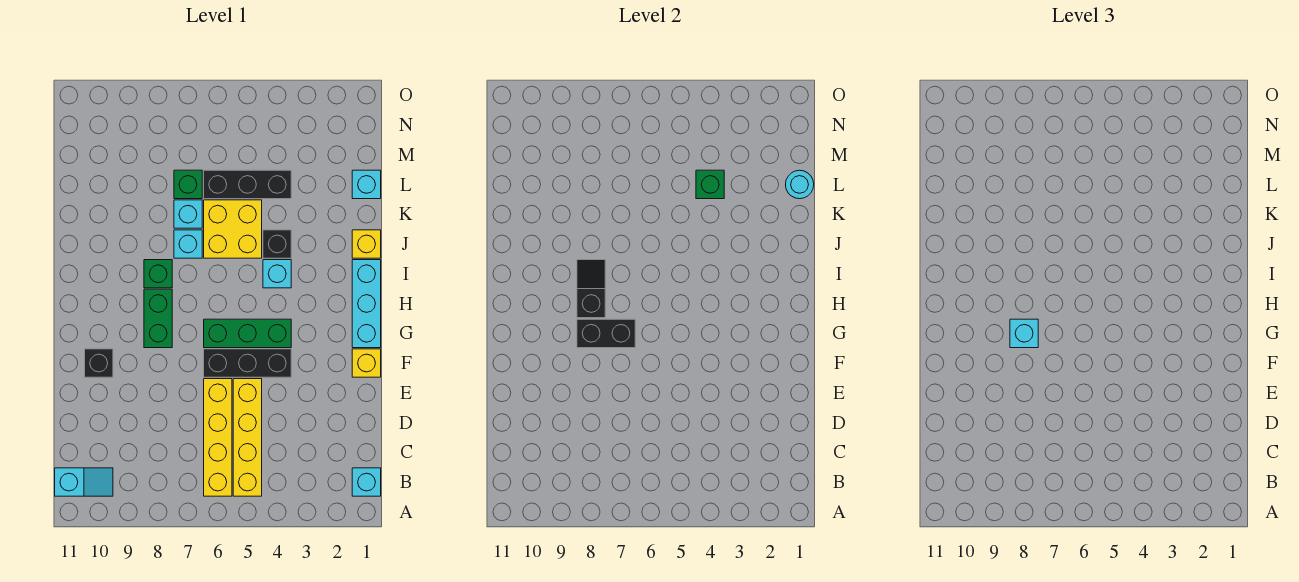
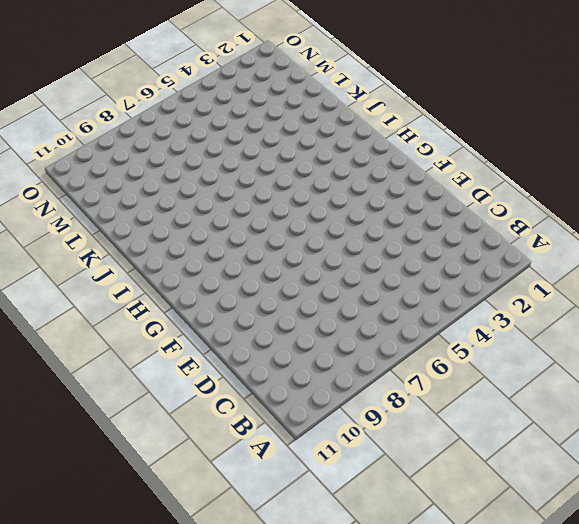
none -> cyan brick B1 level 1
none -> yellow brick B5:E5 level 1
none -> yellow brick B6:E6 level 1

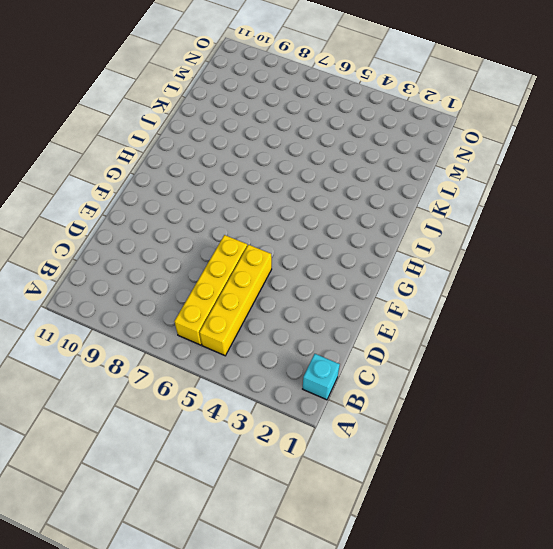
none -> cyan slope B10:B11 level 1 top 11
none -> yellow brick F1 level 1
none -> black brick F4:F6 level 1

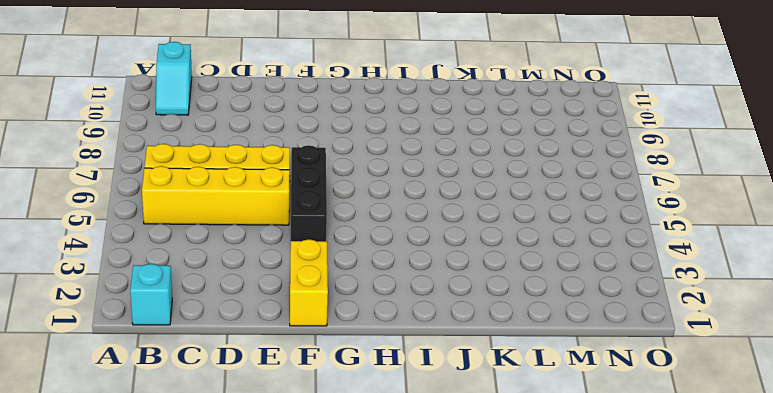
yellow brick F1:F2 level 1 -> yellow brick F1 level 1
none -> black brick F10 level 1
none -> cyan brick G1:I1 level 1
none -> green brick G4:G6 level 1

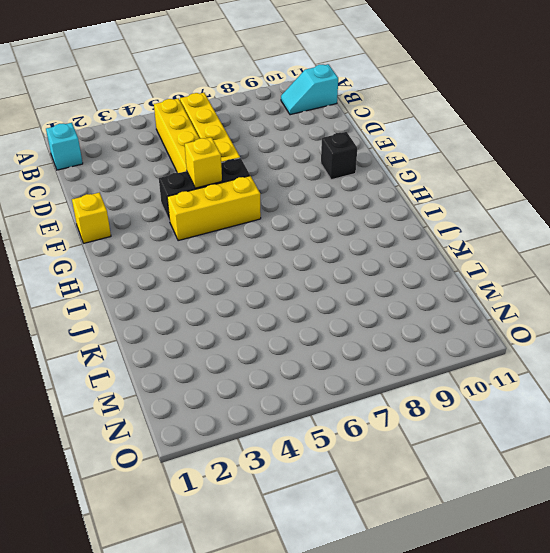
yellow brick F5 level 2 -> yellow brick J1 level 1
yellow brick G4:G6 level 1 -> green brick G4:G6 level 1
none -> cyan brick G1:I1 level 1
none -> green brick G8:H8 level 1
none -> cyan brick I4 level 1

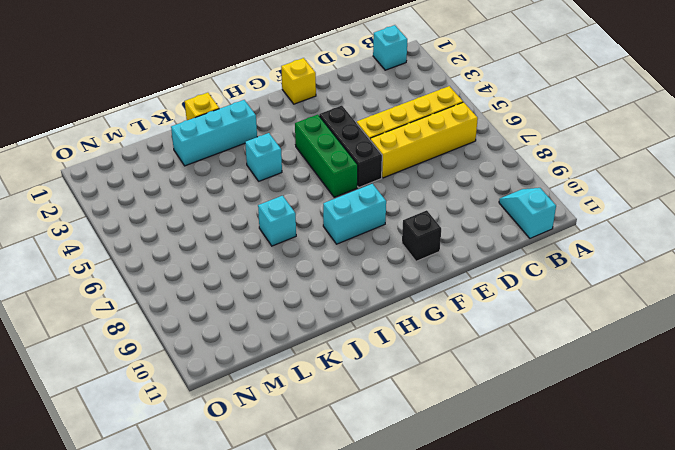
cyan brick G8:H8 level 1 -> green brick G8:H8 level 1
cyan brick I2:K2 level 1 -> cyan brick G1:I1 level 1
none -> green brick I8 level 1
none -> black brick J4 level 1
none -> yellow brick J5:K6 level 1

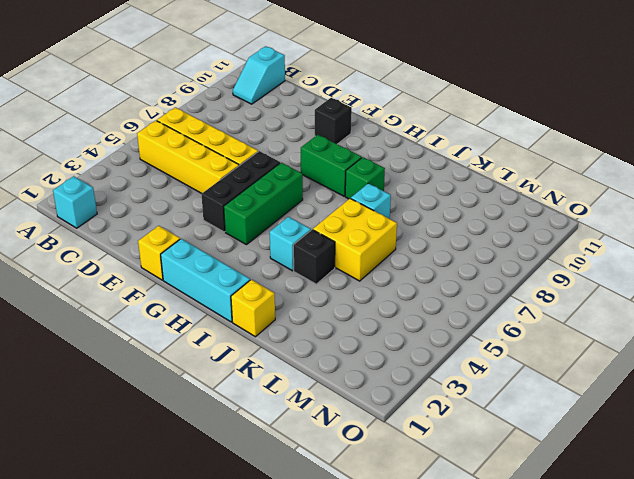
none -> cyan brick K7 level 1
none -> cyan brick L1 level 1
none -> black brick L4:L6 level 1

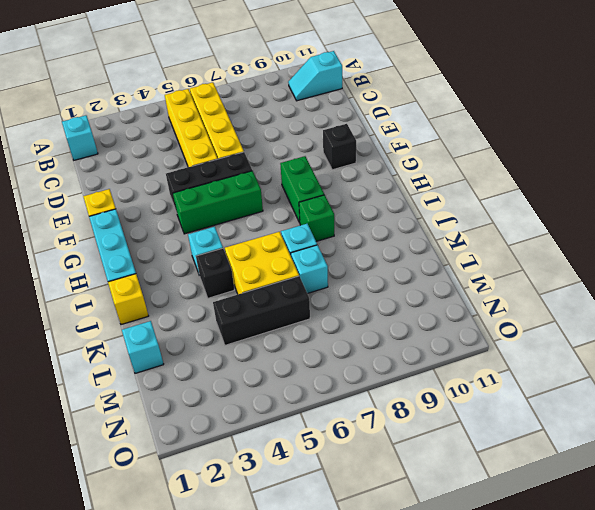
none -> green brick L7 level 1
none -> black brick G7:G8 level 2
none -> black slope H8:I8 level 2 top H

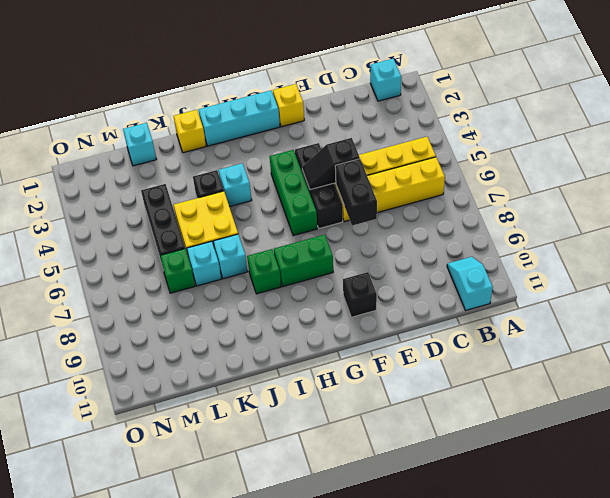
black slope E5:F5 level 2 top E -> black slope H8:I8 level 2 top H
black brick E6:E7 level 2 -> black brick G7:G8 level 2
none -> cyan round brick L1 level 2
none -> green brick L4 level 2
none -> cyan brick G8 level 3

